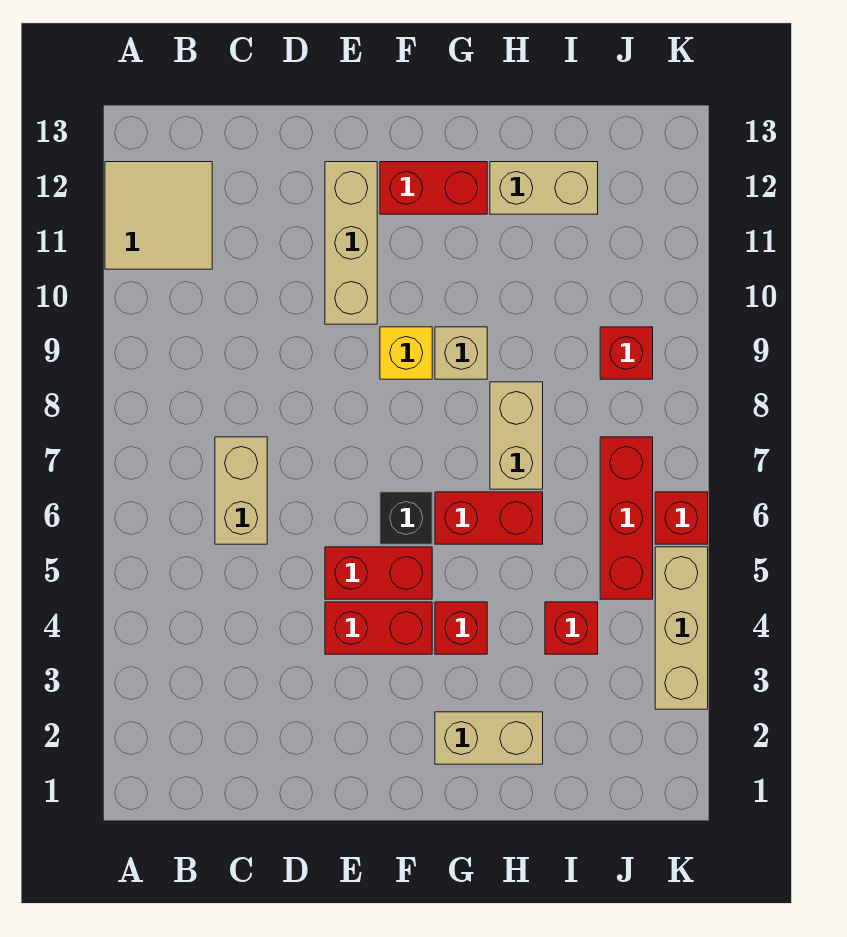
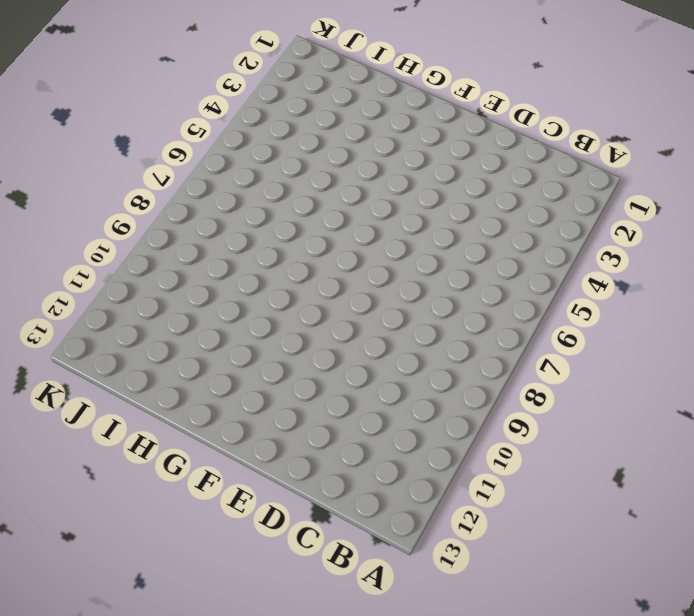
none -> tan tile A11:B12 level 1
none -> tan brick C6:C7 level 1
none -> red brick E4:F4 level 1

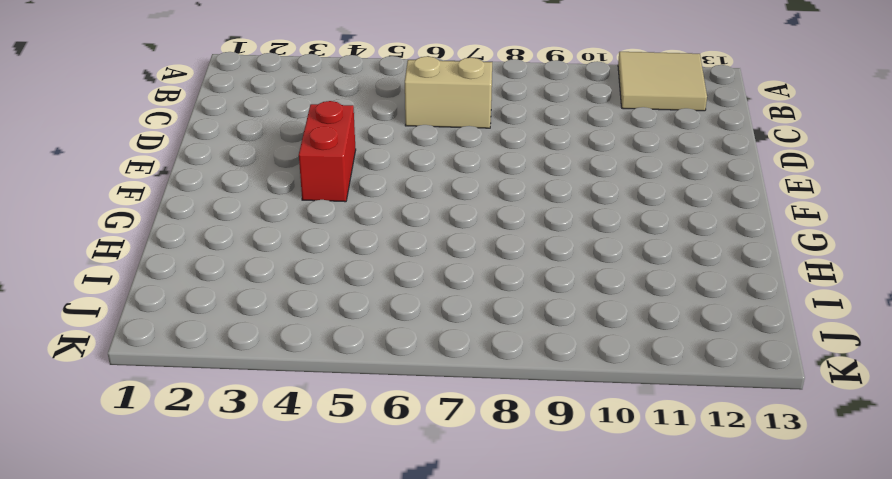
none -> red brick E5:F5 level 1
none -> tan brick E10:E12 level 1
none -> black brick F6 level 1

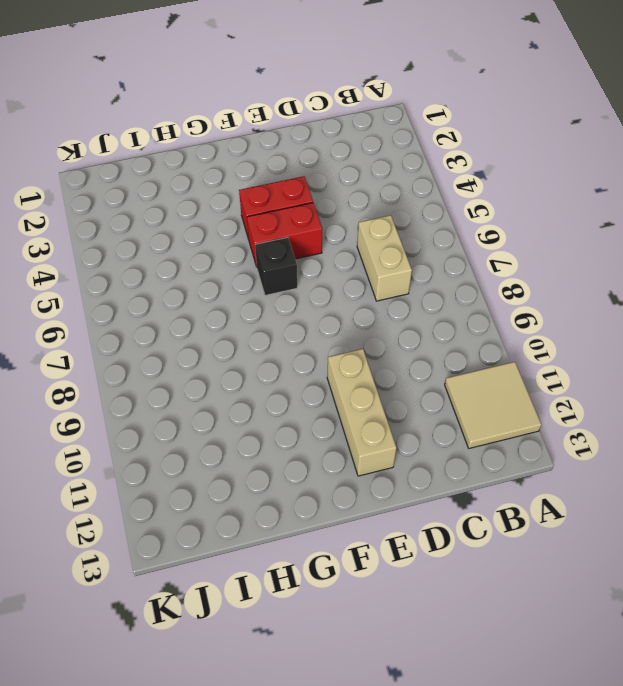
none -> yellow brick F9 level 1
none -> red brick F12:G12 level 1
none -> tan brick G2:H2 level 1

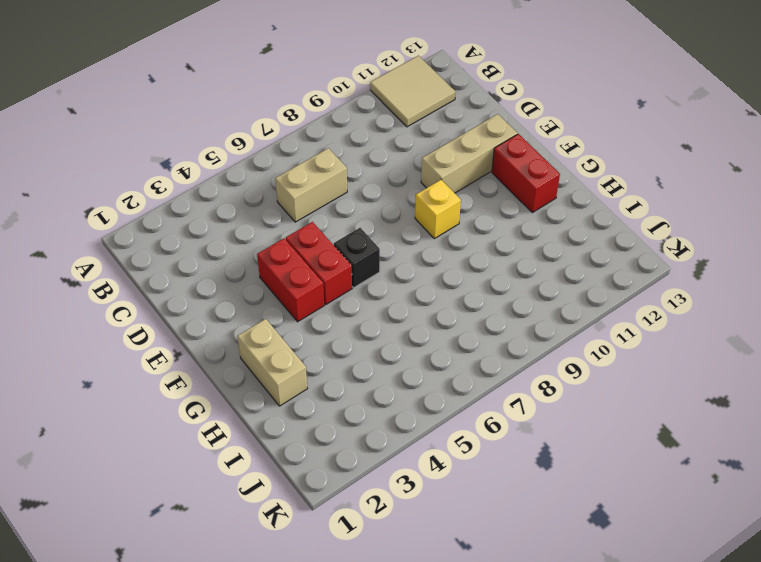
none -> red brick G4 level 1
none -> red brick G6:H6 level 1
none -> tan brick G9 level 1

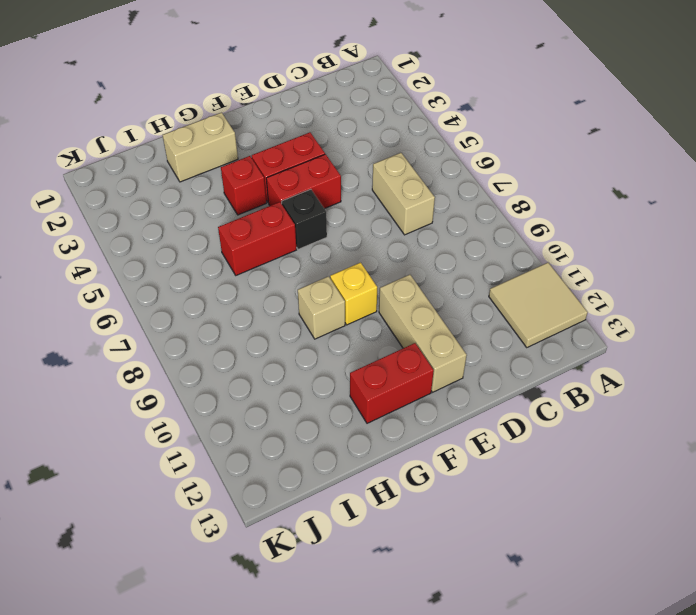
none -> tan brick H7:H8 level 1
none -> tan brick H12:I12 level 1
none -> red brick I4 level 1

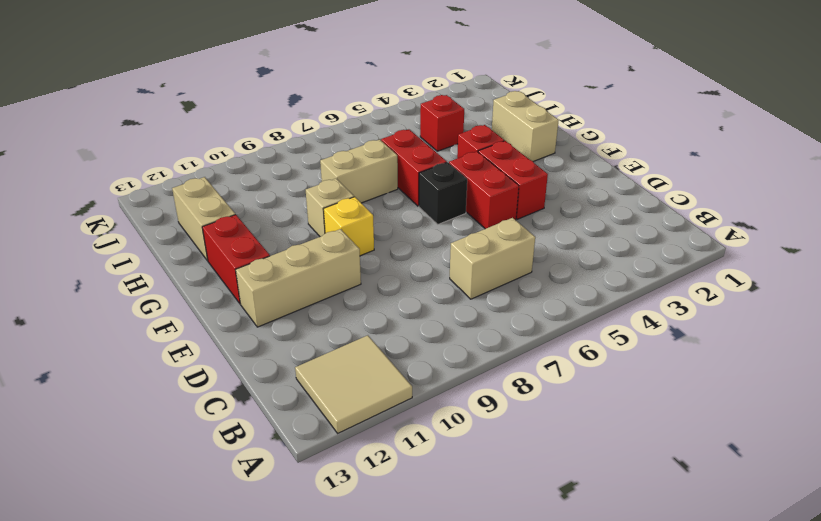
none -> red brick J5:J7 level 1
none -> red brick J9 level 1
none -> tan brick K3:K5 level 1

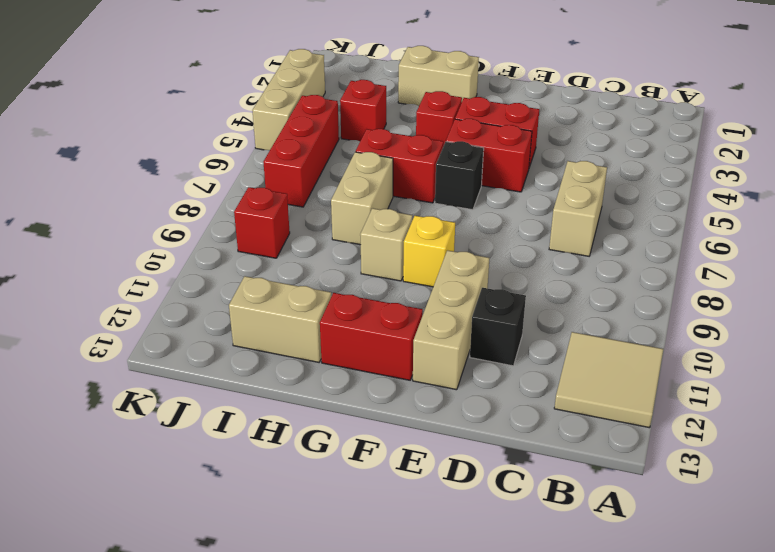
black brick D11 level 1 -> none
none -> red brick K6 level 1

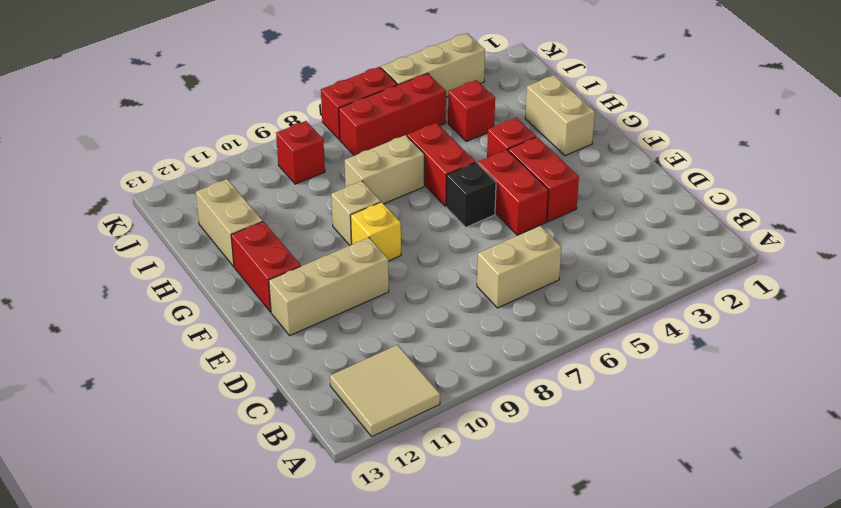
red brick K6:K7 level 1 -> red brick K6 level 1

